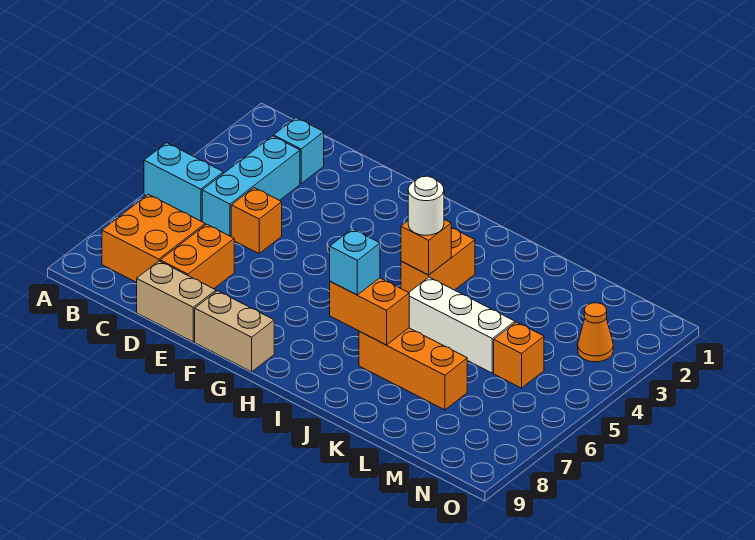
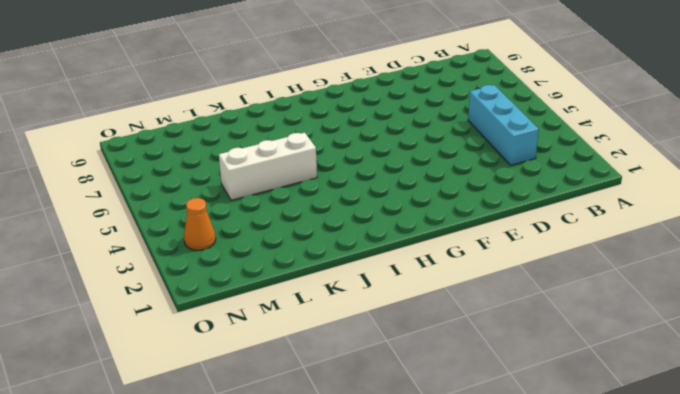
none -> cyan brick A5:B5 level 1
none -> orange brick B7:C8 level 1
none -> cyan brick C2 level 1

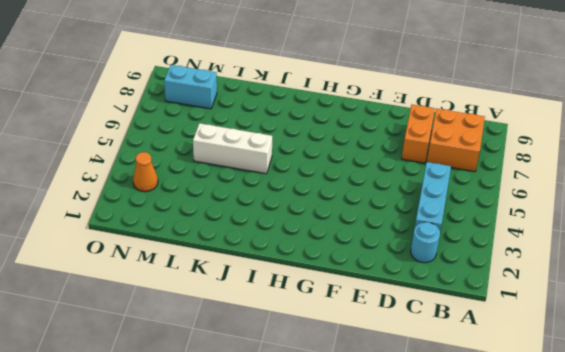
cyan round brick C2 level 1 -> cyan brick C2 level 1
cyan brick M8:N8 level 1 -> cyan brick A5:B5 level 1
none -> orange brick D5 level 1
none -> tan brick D9:E9 level 1
none -> tan brick F9:G9 level 1

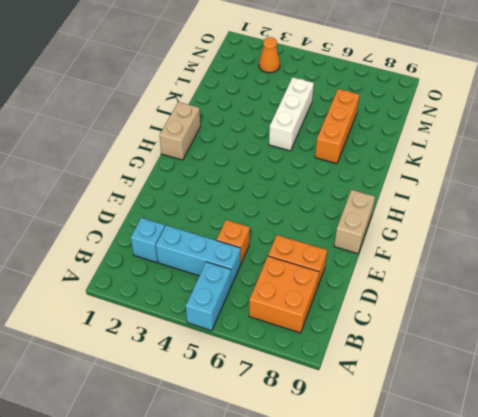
tan brick H1:I1 level 1 -> tan brick D9:E9 level 1
none -> orange brick I3:I4 level 1
none -> orange brick M5 level 1
none -> orange brick I4 level 2

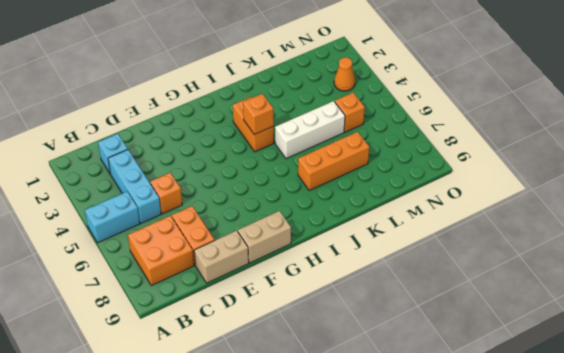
none -> orange brick I7:J7 level 2
none -> white round brick I4 level 3
none -> cyan brick I7 level 3

